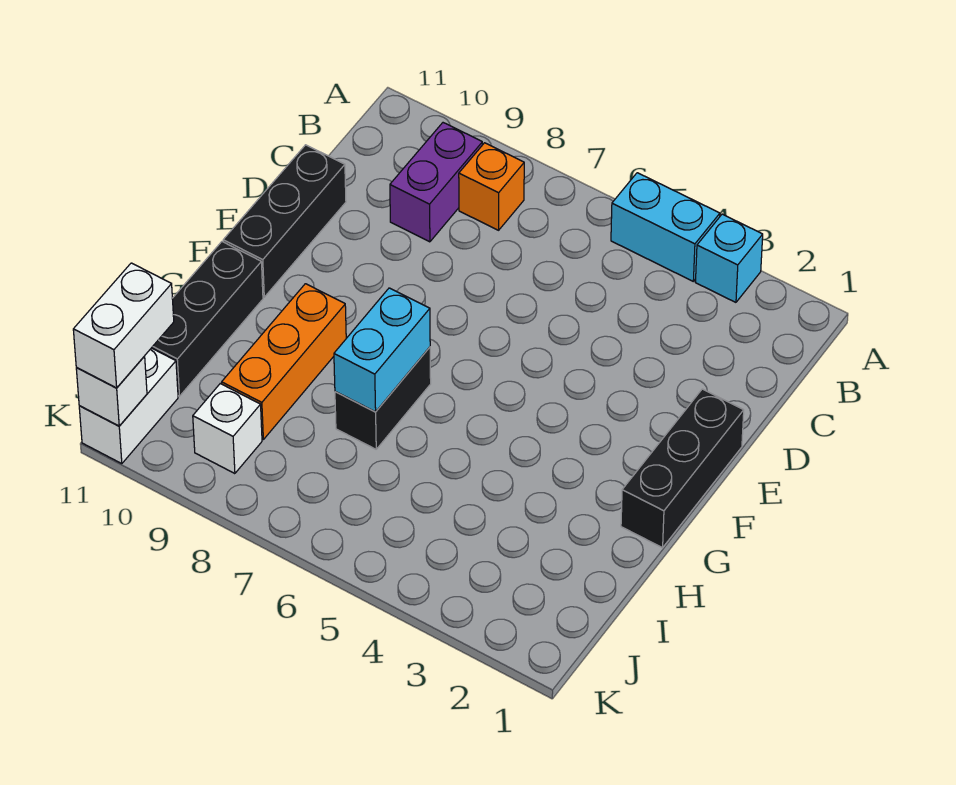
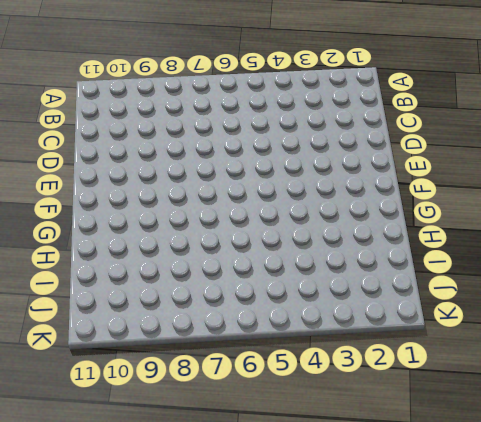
none -> cyan brick A3 level 1
none -> cyan brick A4:A5 level 1
none -> orange brick B8 level 1

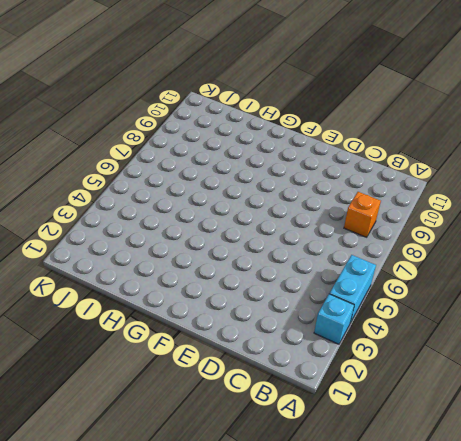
none -> purple brick B9:C9 level 1
none -> black brick D11:F11 level 1
none -> black brick E1:G1 level 1

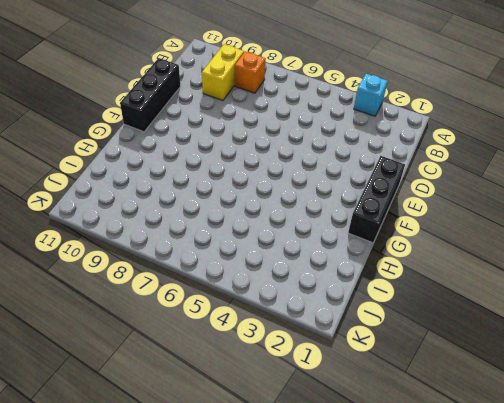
yellow brick B9:C9 level 1 -> purple brick B9:C9 level 1
none -> cyan brick A4:A5 level 1
none -> black brick G7:H7 level 1
none -> orange brick G9:I9 level 1

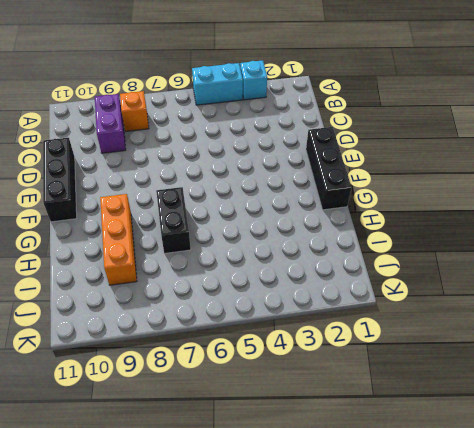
none -> black brick G11:I11 level 1
none -> white brick J9 level 1
none -> white brick J11:K11 level 1

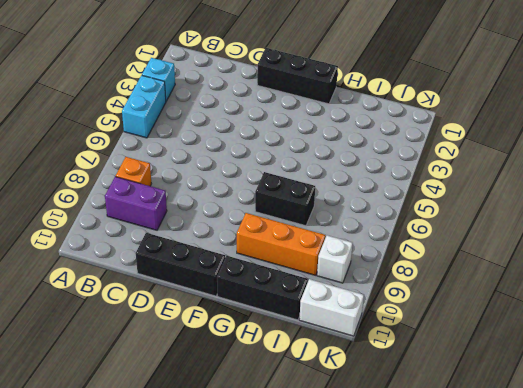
none -> cyan brick G7:H7 level 2
none -> white brick K11 level 2
none -> white brick J11:K11 level 3

